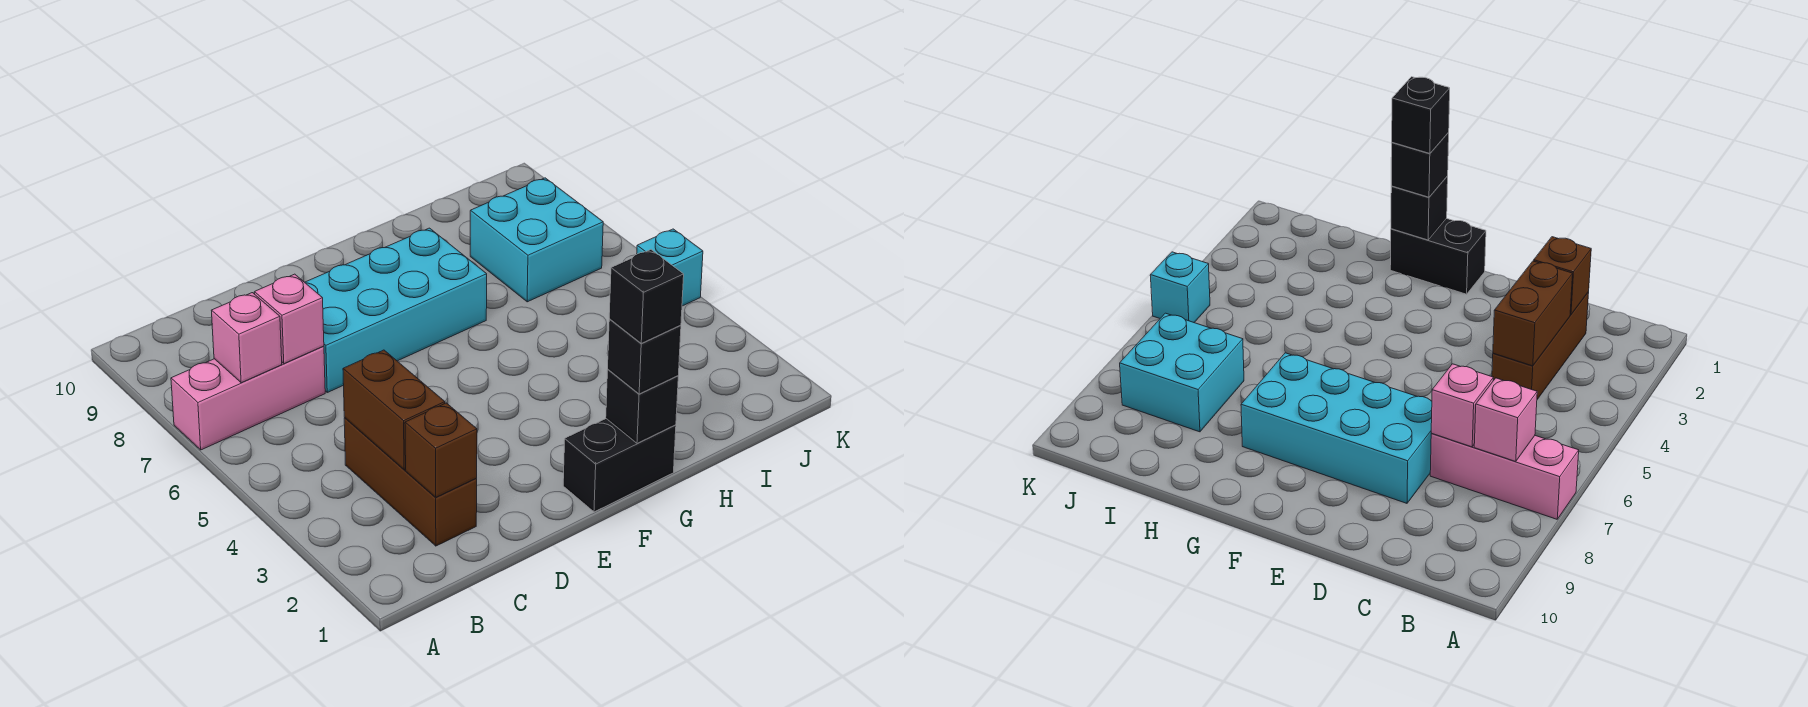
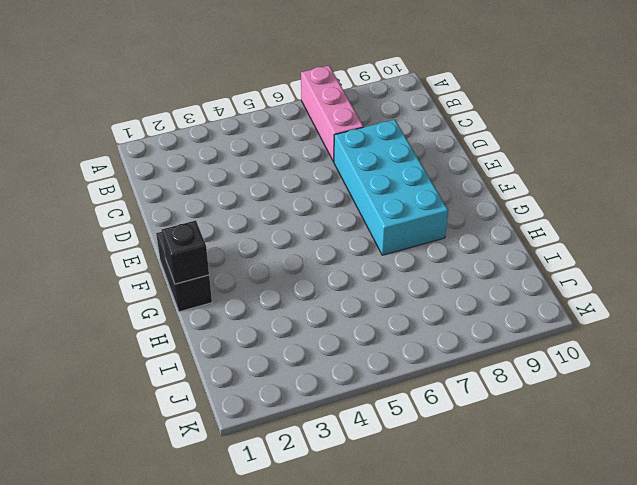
none -> brown brick C2:C4 level 1
none -> cyan brick I7:J8 level 1
none -> cyan brick K5 level 1

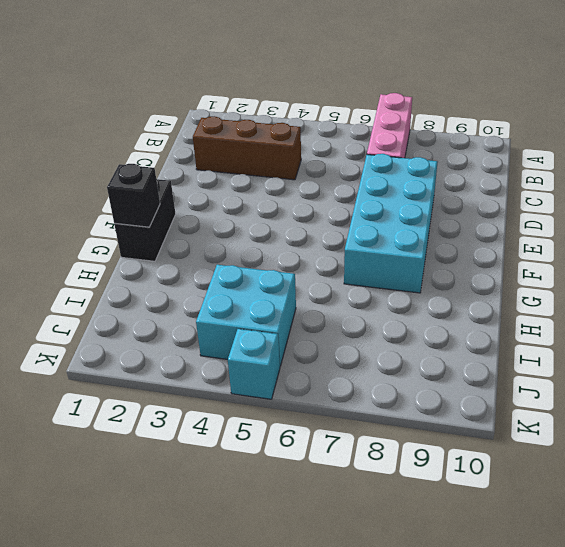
cyan brick I4:J5 level 1 -> cyan brick I7:J8 level 1
none -> pink brick B7 level 2
none -> brown brick C2 level 2
none -> brown brick C3:C4 level 2

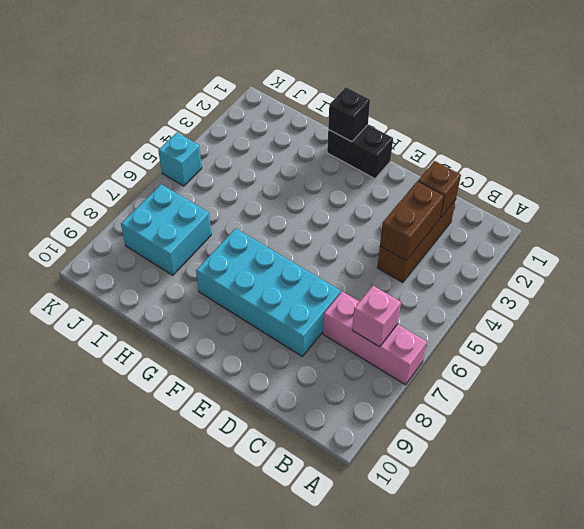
none -> pink brick C7 level 2
none -> black brick G1 level 3
none -> black brick G1 level 4

